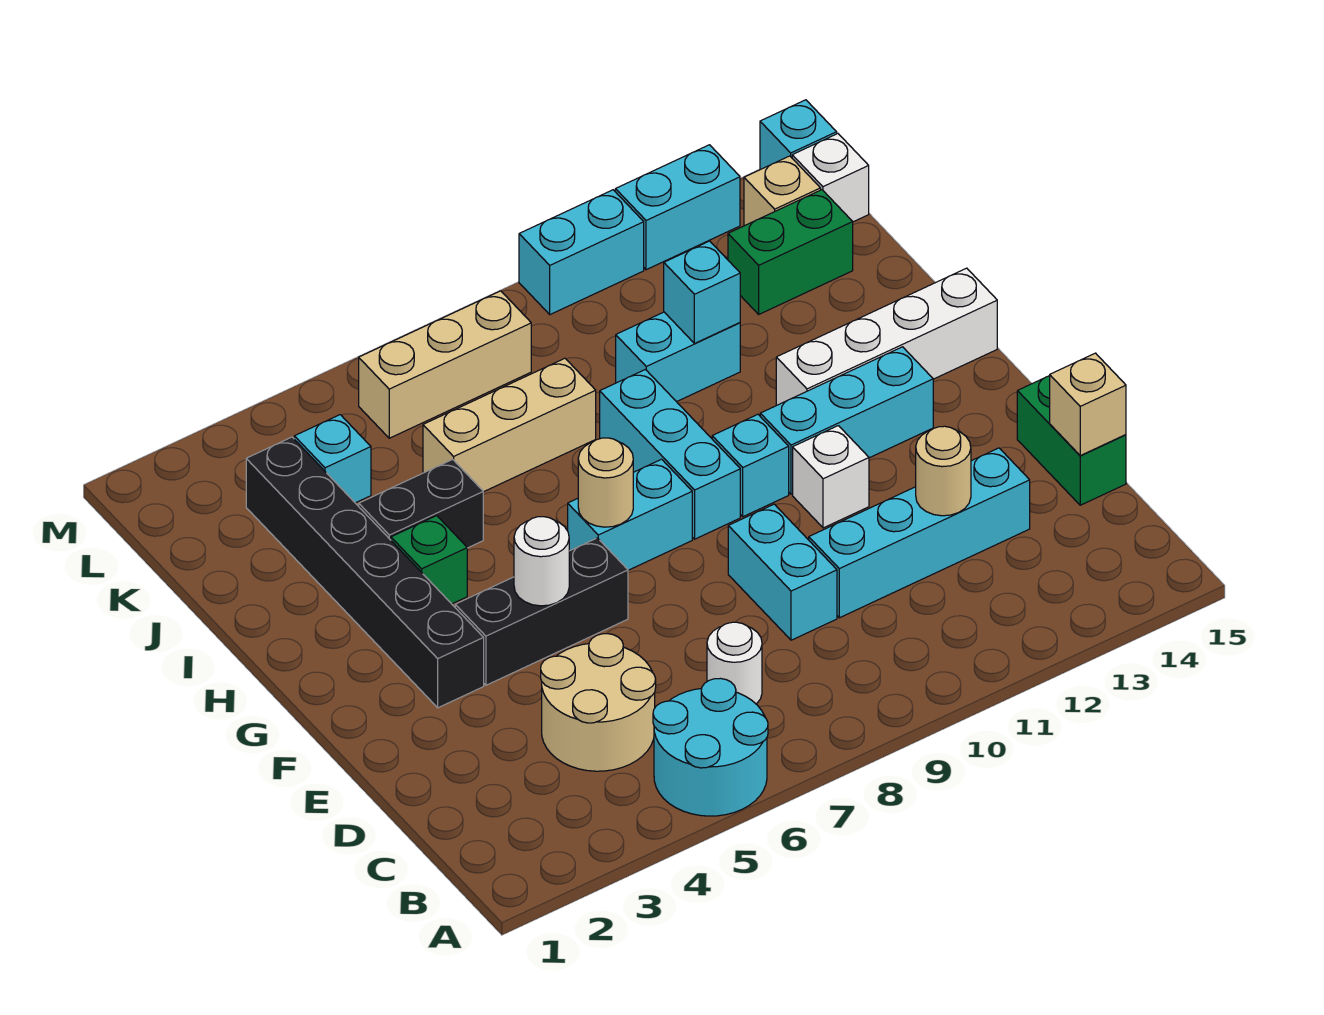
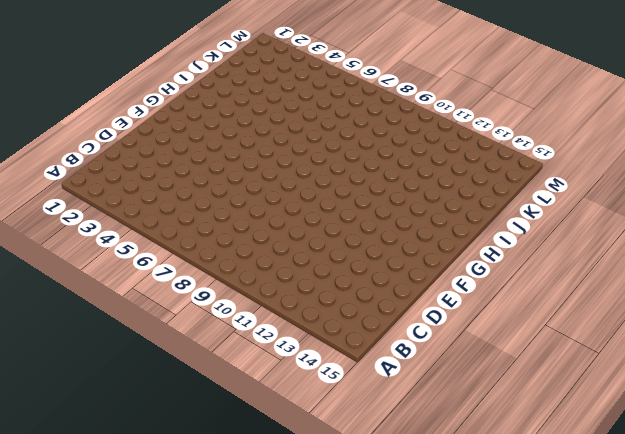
none -> cyan round brick A5:B6 level 1
none -> tan round brick C4:D5 level 1
none -> white round brick C7 level 1
none -> cyan brick D9:E9 level 1

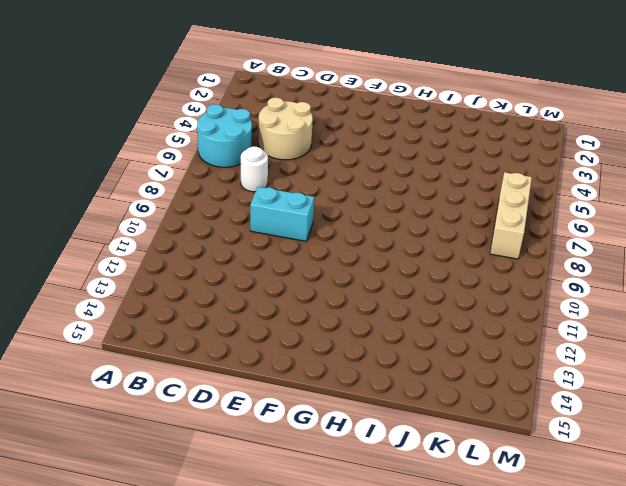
none -> cyan brick D10:D13 level 1
none -> green brick D15:E15 level 1
none -> black brick F3:K3 level 1
none -> black brick F4:F6 level 1

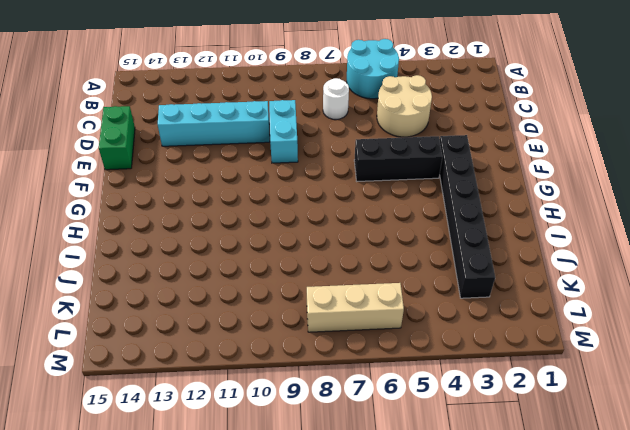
none -> white brick F11 level 1
none -> cyan brick G7:G8 level 1
none -> cyan brick G9:I9 level 1
none -> cyan brick G10 level 1

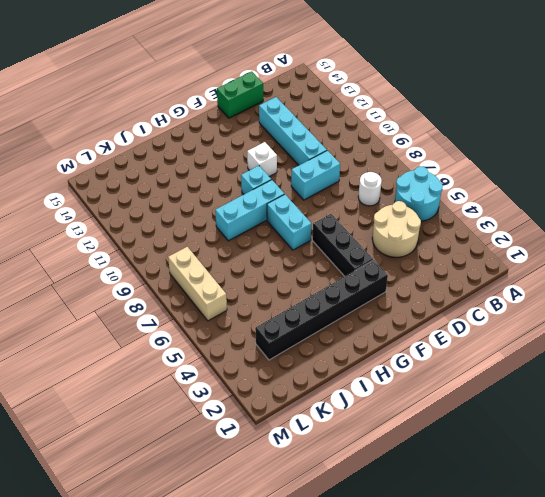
none -> cyan brick G11:G13 level 1
none -> green brick H4 level 1
none -> white brick H12:H15 level 1
none -> black brick I4:I5 level 1

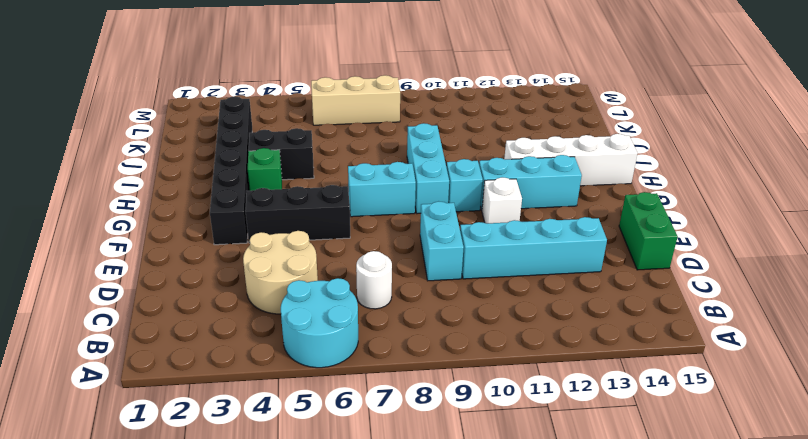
none -> tan brick J6:J8 level 1
none -> cyan brick J10:J11 level 1
none -> cyan brick K4 level 1
none -> green brick K13:K14 level 1

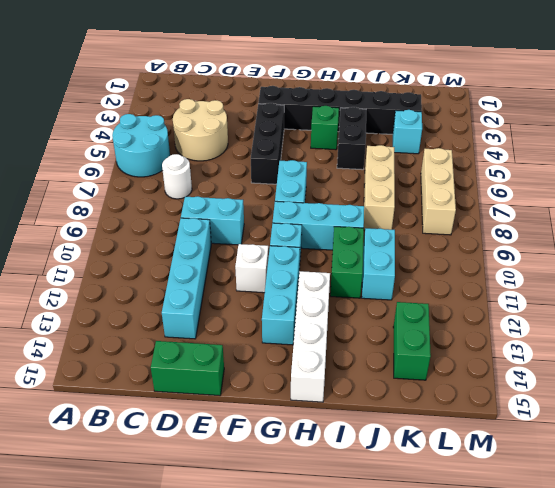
green brick I10:I11 level 1 -> none
none -> tan brick L14 level 1
none -> white brick L15 level 1
none -> cyan brick M10:M11 level 1
none -> cyan brick M12:M13 level 1

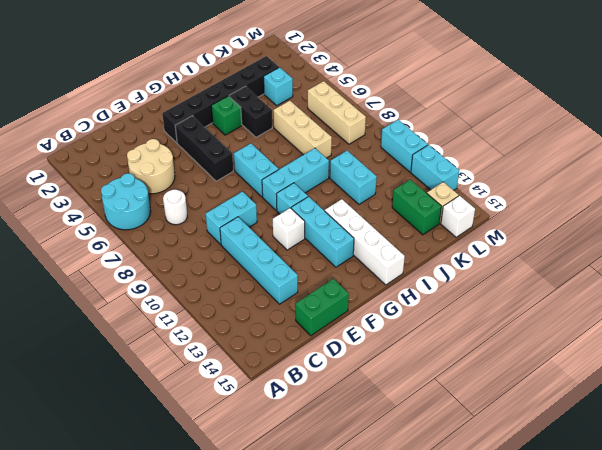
none -> cyan brick M15 level 1
none -> tan round brick D12 level 2
none -> tan brick D15 level 2
none -> white round brick F5 level 2

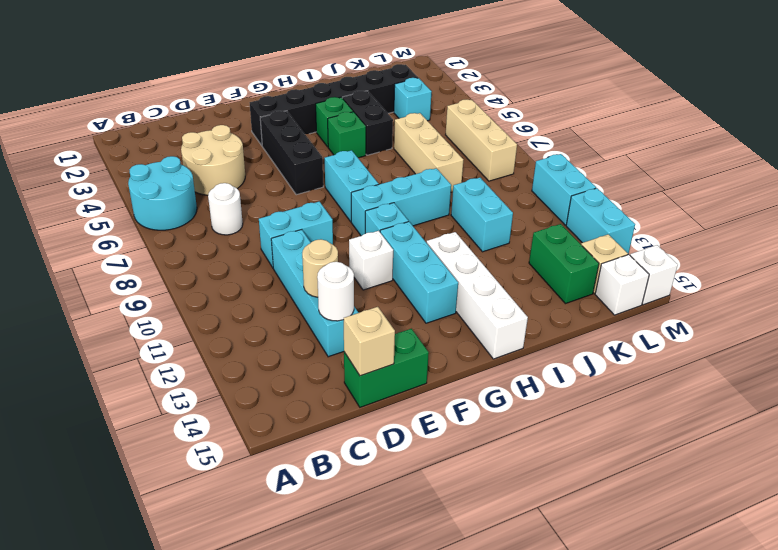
white round brick D13 level 2 -> white round brick F5 level 2
green brick H5 level 1 -> none
white brick M15 level 1 -> cyan brick M15 level 1
none -> tan round brick G7 level 2
none -> cyan brick J11 level 2

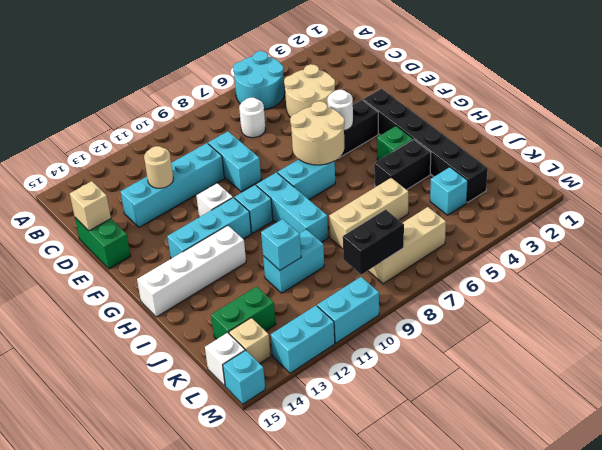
tan round brick F6:G7 level 2 -> tan round brick G7 level 2
black brick L8:L9 level 2 -> none

